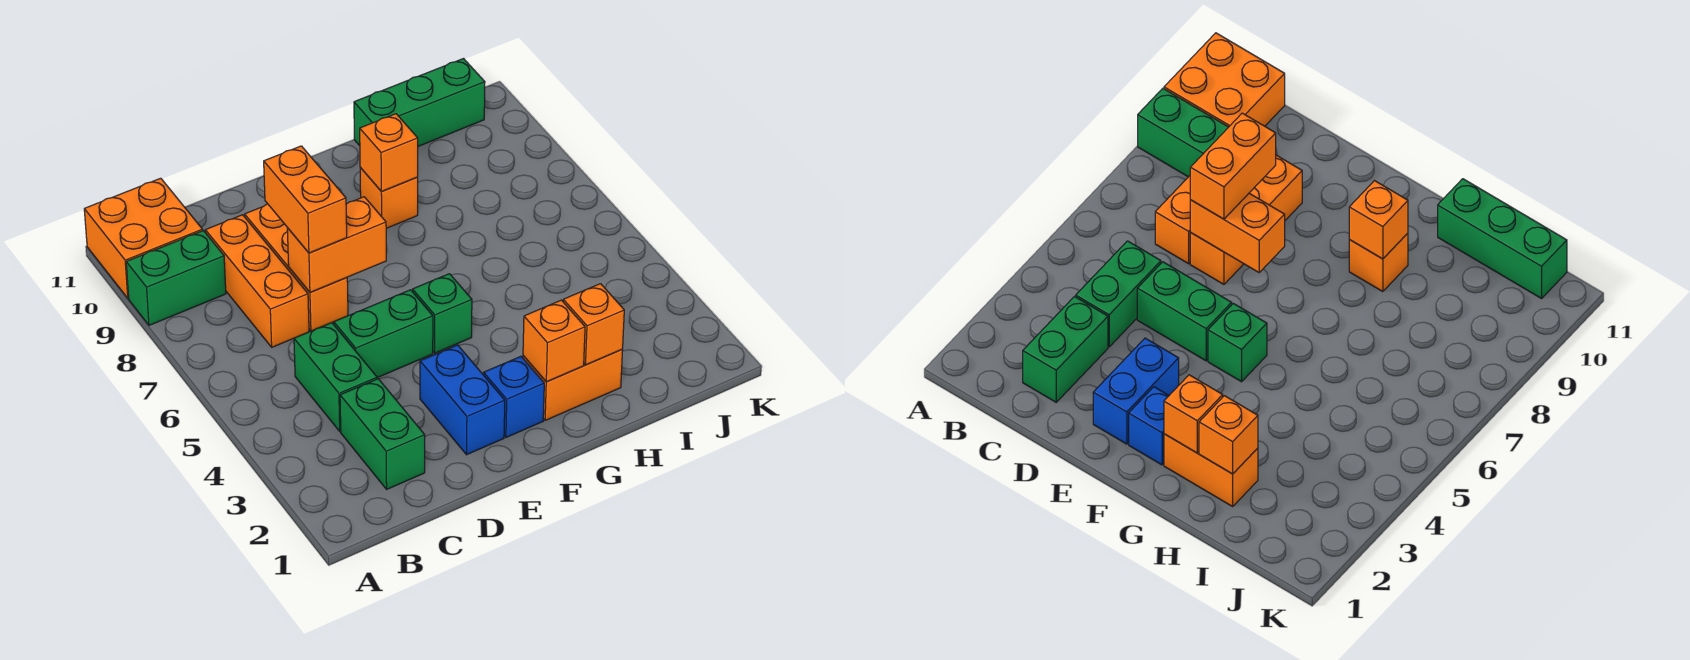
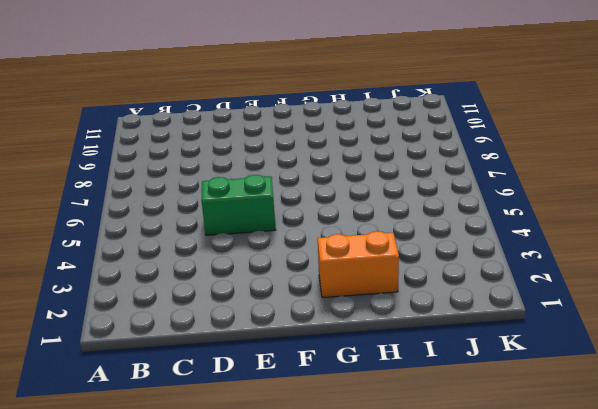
none -> green brick A9:B9 level 1
none -> orange brick A10:B11 level 1
none -> green brick C2:C3 level 1

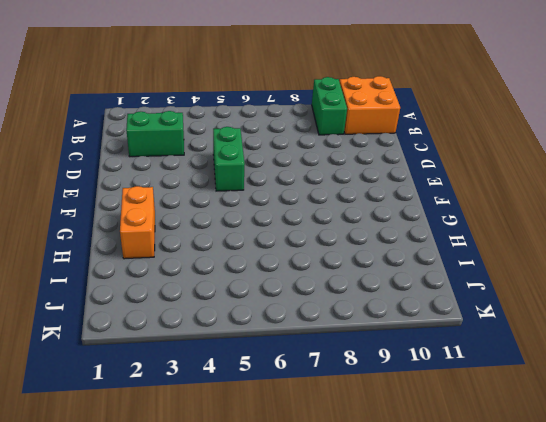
none -> green brick C4:C5 level 1
none -> orange brick C7:C9 level 1
none -> orange brick D7:D9 level 1

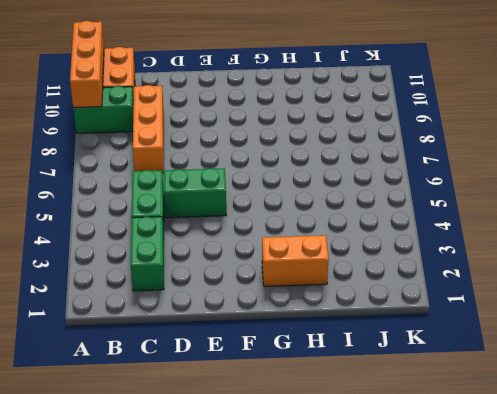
orange brick A9:A11 level 2 -> orange brick D7:D9 level 1
none -> blue brick E2:E3 level 1
none -> blue brick F2 level 1
none -> green brick F5 level 1

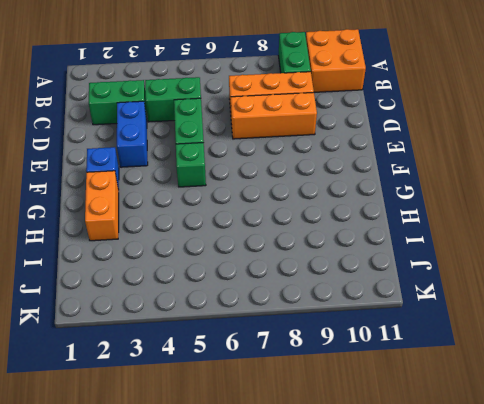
blue brick D3:E3 level 1 -> blue brick E2:E3 level 1
none -> orange brick G9 level 1
none -> green brick H11:J11 level 1
none -> orange brick D7:E7 level 2

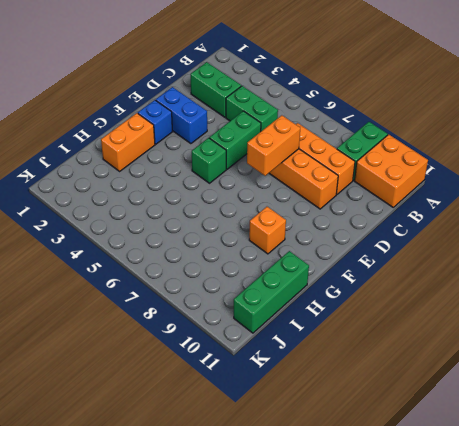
none -> orange brick G2 level 2
none -> orange brick G9 level 2
none -> orange brick H2 level 2

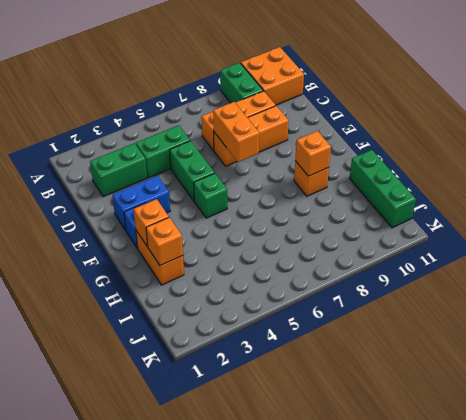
none -> orange brick D7:D8 level 3

